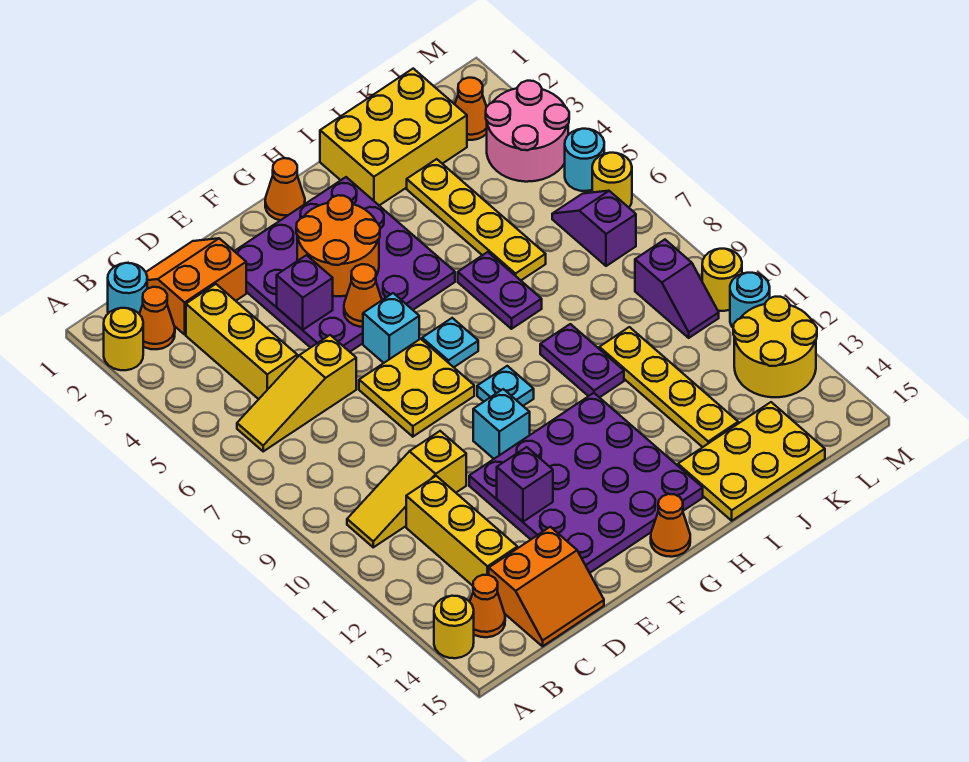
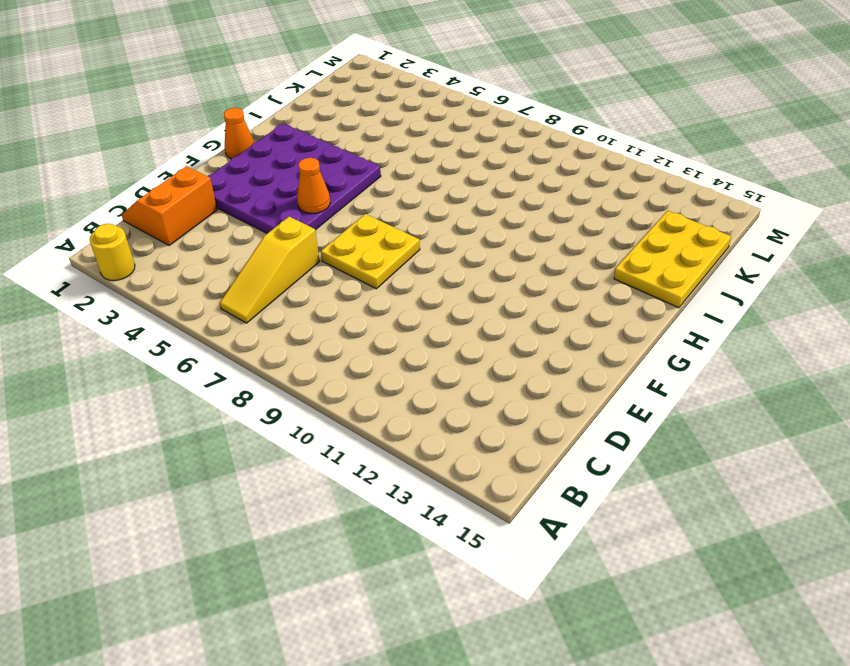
none -> yellow round brick A14 level 1
none -> cyan round brick B1 level 1
none -> orange cone B2 level 1
none -> yellow slope B10:D10 level 1 top D

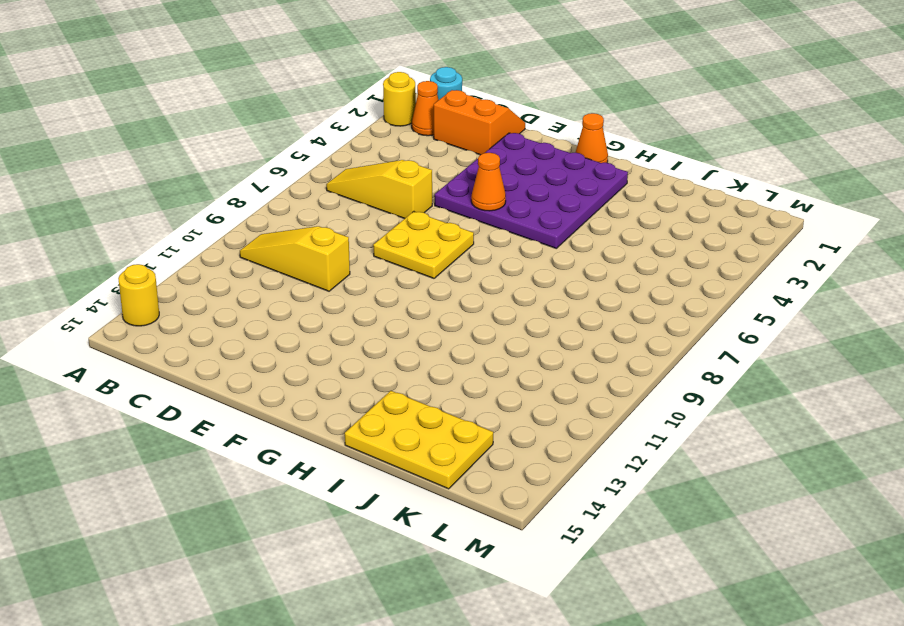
none -> orange cone B14 level 1
none -> yellow brick C3:C5 level 1
none -> yellow brick C11:C13 level 1
none -> orange slope C14:D15 level 1 top 14

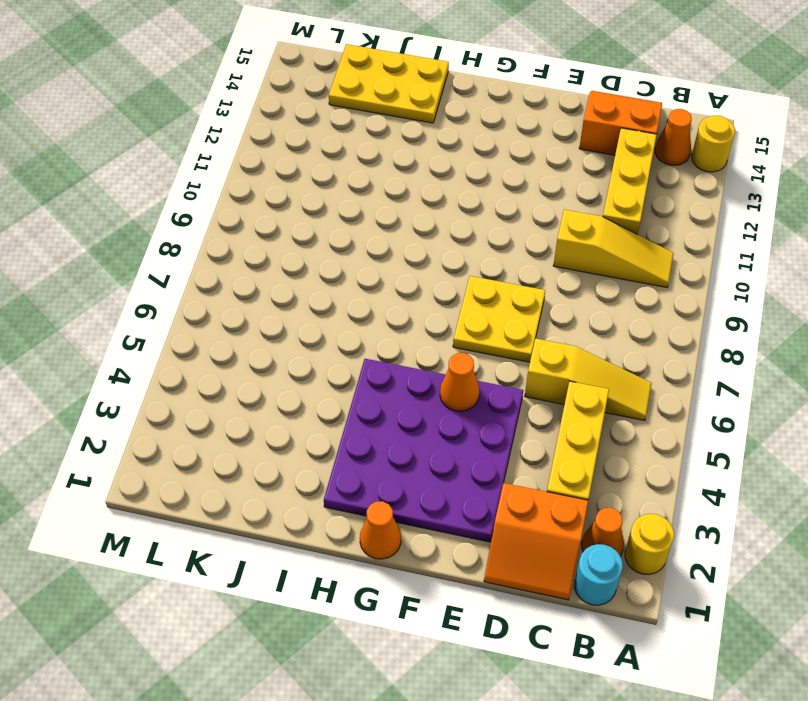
none -> purple plate E11:H14 level 1
none -> cyan brick F6 level 1
none -> cyan brick F10 level 1
none -> cyan plate G7 level 1

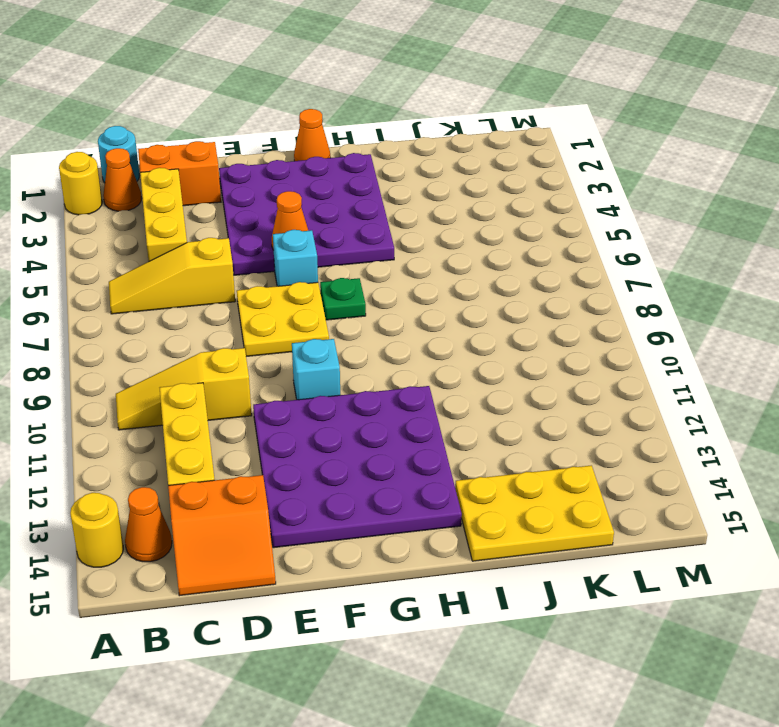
green plate G7 level 1 -> cyan plate G7 level 1
none -> cyan plate G9 level 1
none -> orange cone G15 level 1
none -> yellow brick I1:K2 level 1
none -> purple plate I6:I7 level 1

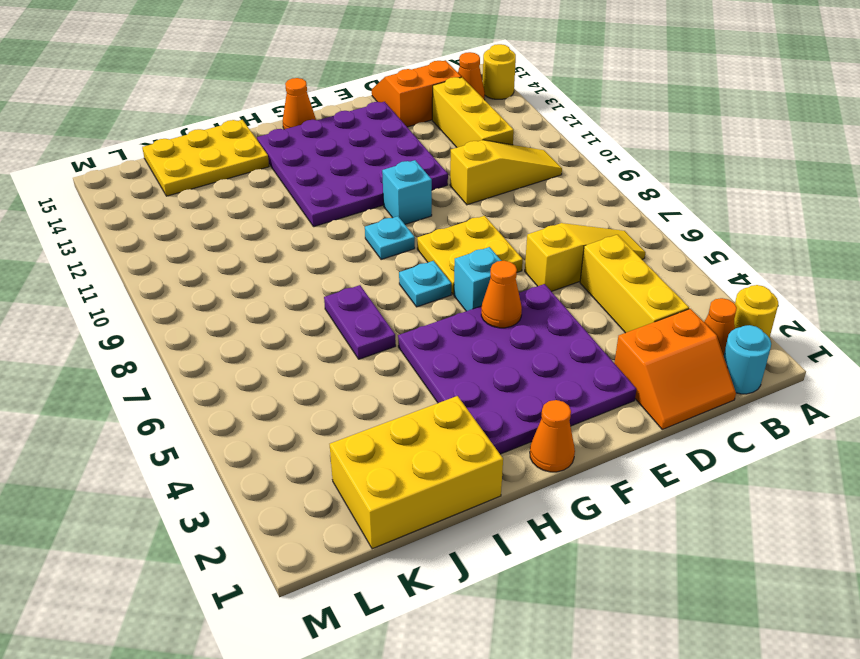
none -> purple plate I9:I10 level 1
none -> yellow plate J3:J6 level 1
none -> yellow plate J10:J13 level 1
none -> orange cone L2 level 1

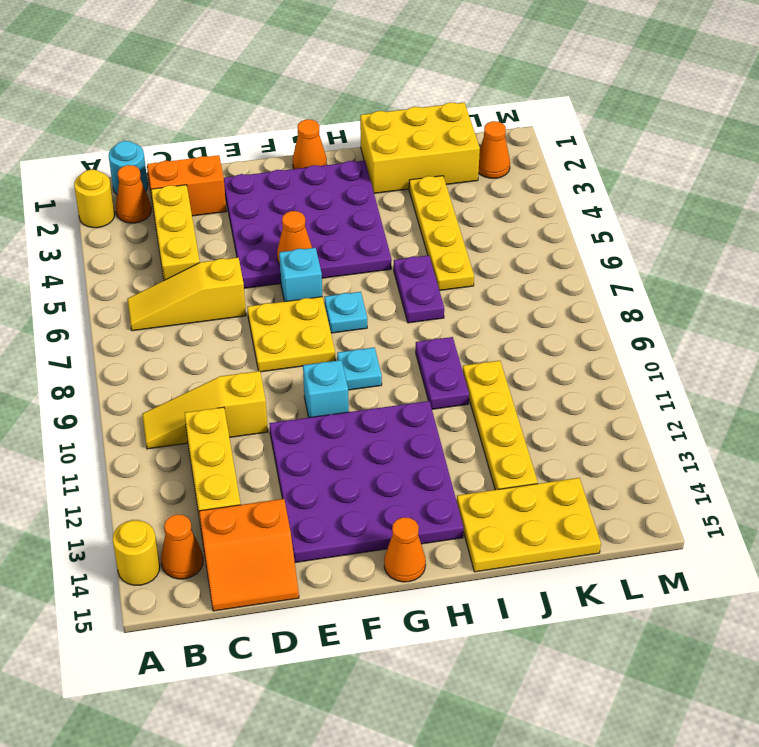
none -> pink round brick L3:M4 level 1
none -> purple slope L6:L7 level 1 top 7
none -> purple slope L9:L10 level 1 top 9
none -> yellow round brick L12:M13 level 1

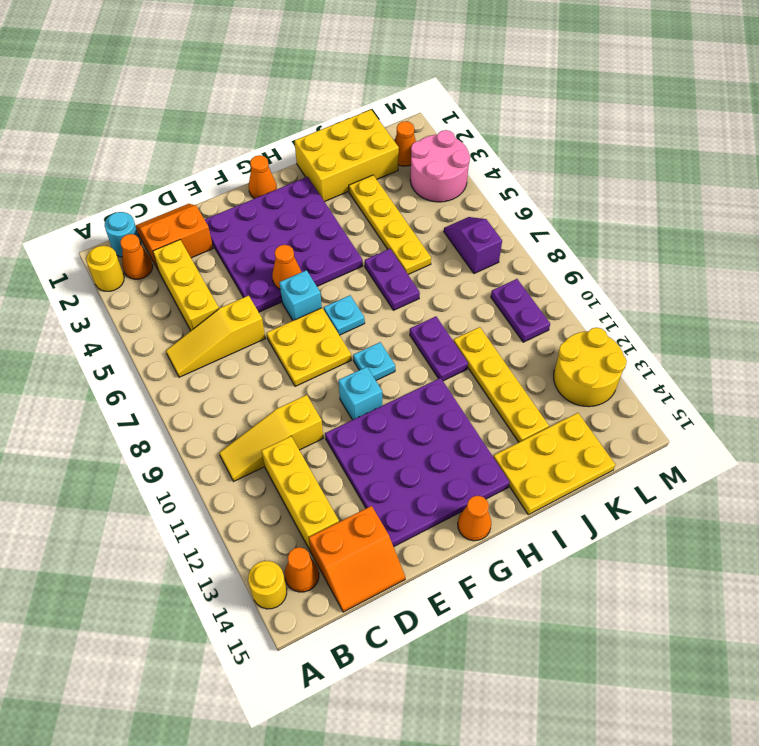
purple plate L9:L10 level 1 -> purple slope L9:L10 level 1 top 9
none -> cyan round brick M5 level 1
none -> yellow round brick M6 level 1
none -> yellow round brick M10 level 1
none -> cyan round brick M11 level 1

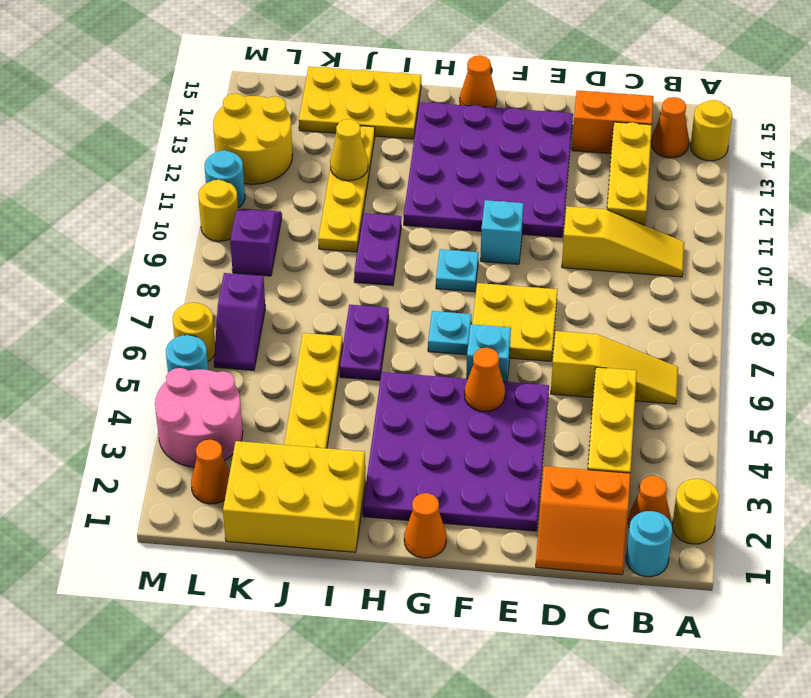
yellow cone J12 level 2 -> none
none -> purple brick E4 level 2
none -> purple brick E12 level 2
none -> orange round brick F3:G4 level 2

